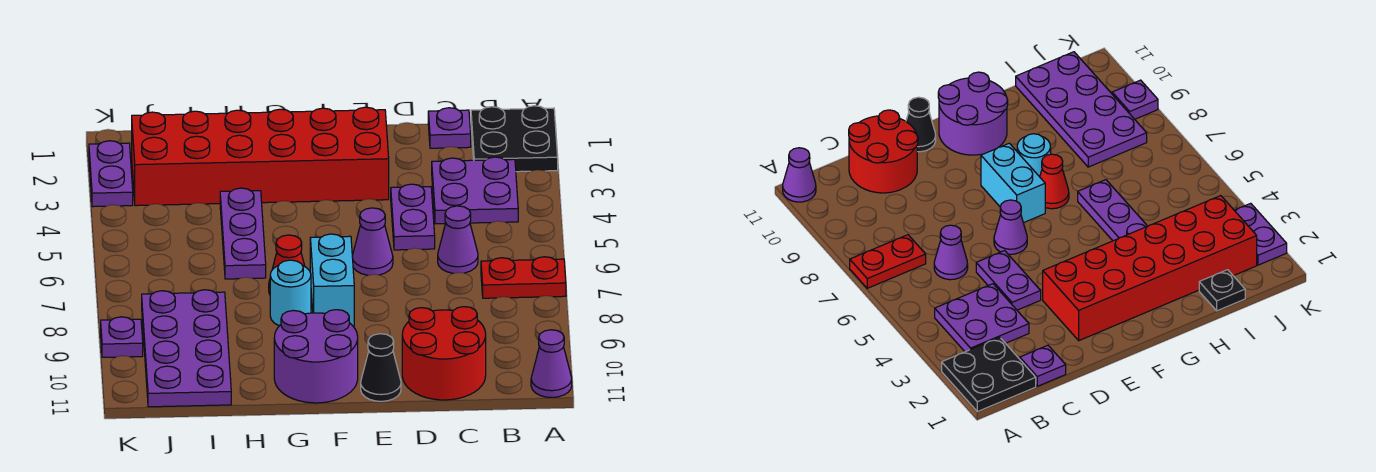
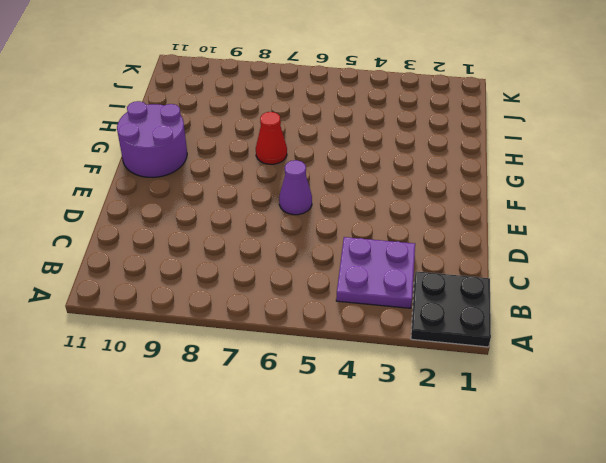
none -> red plate A7:B7 level 1
none -> purple cone A11 level 1
none -> purple plate C1 level 1

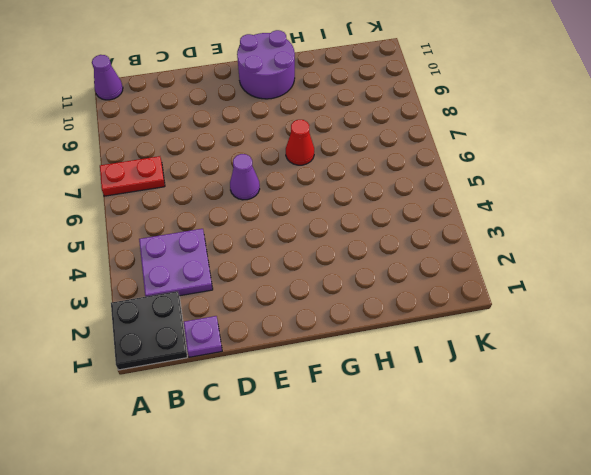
none -> purple cone C6 level 1
none -> red round brick C10:D11 level 1
none -> purple plate D4:D5 level 1

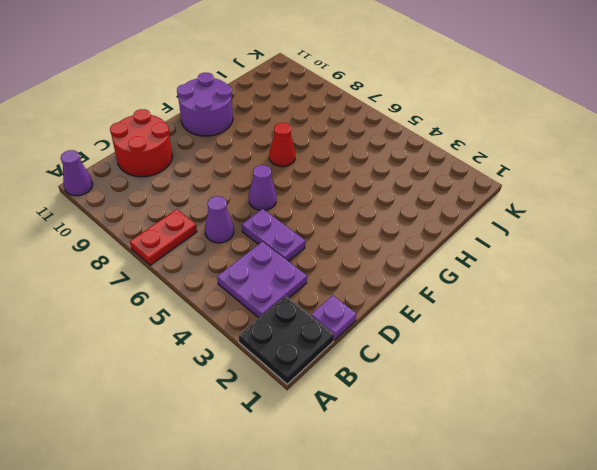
none -> red brick E2:J3 level 1
none -> black cone E11 level 1
none -> cyan brick F7:F8 level 1

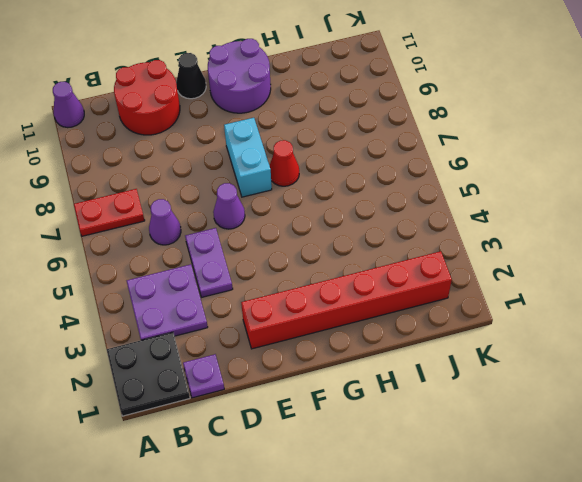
red brick E2:J2 level 1 -> red brick E2:J3 level 1
none -> cyan round brick G8 level 1
none -> purple plate H4:H6 level 1
none -> black plate I1 level 1

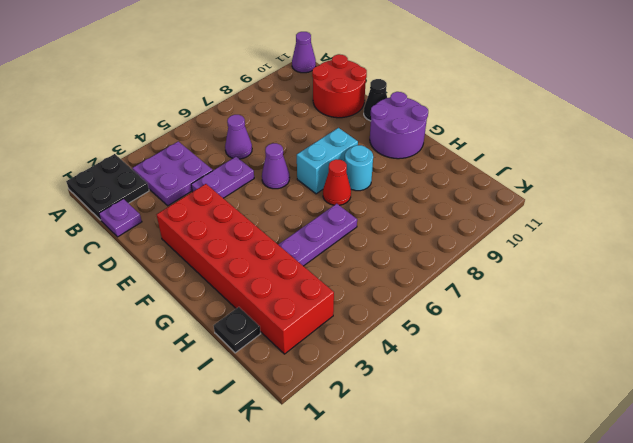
none -> red plate A7:B7 level 1
none -> purple plate I8:J11 level 1
none -> purple plate K2:K3 level 1

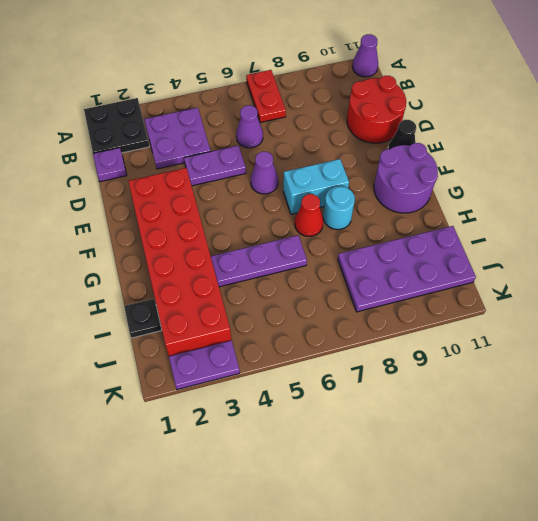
none -> purple plate K9 level 1

